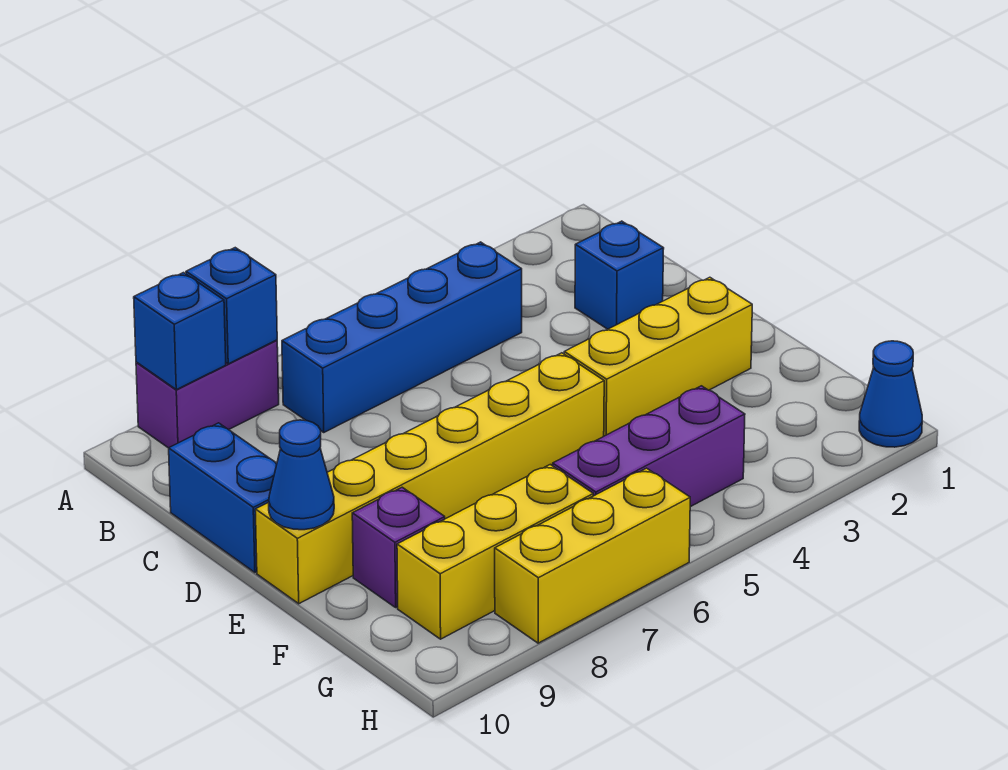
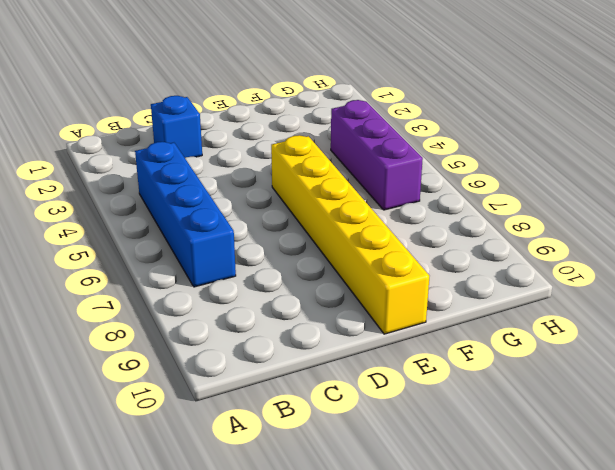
none -> purple brick A8:A9 level 1
none -> blue brick C10:D10 level 1
none -> yellow brick E2:E4 level 1

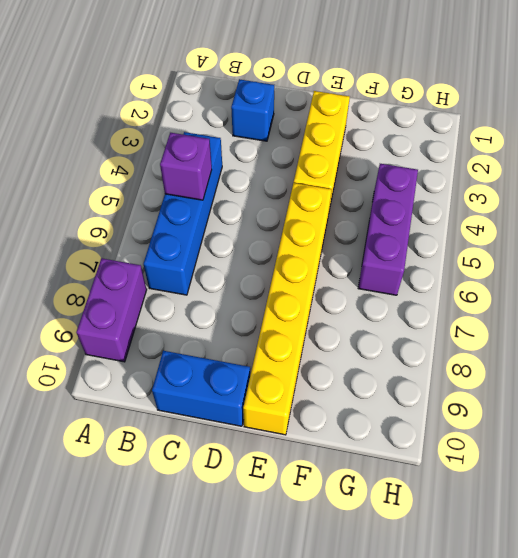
purple brick B5 level 2 -> purple brick F9 level 1
none -> yellow brick G7:G9 level 1
none -> blue cone H1 level 1
none -> yellow brick H6:H8 level 1

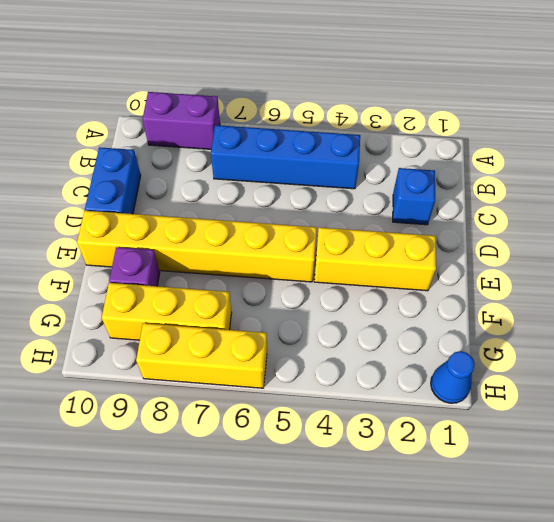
none -> purple brick G4:G6 level 1
none -> blue brick A8 level 2
none -> blue brick A9 level 2

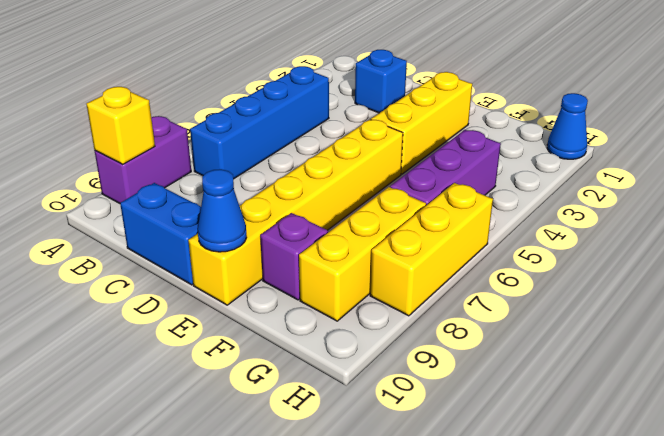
yellow brick A9 level 2 -> blue brick A9 level 2
none -> blue brick A8 level 2

